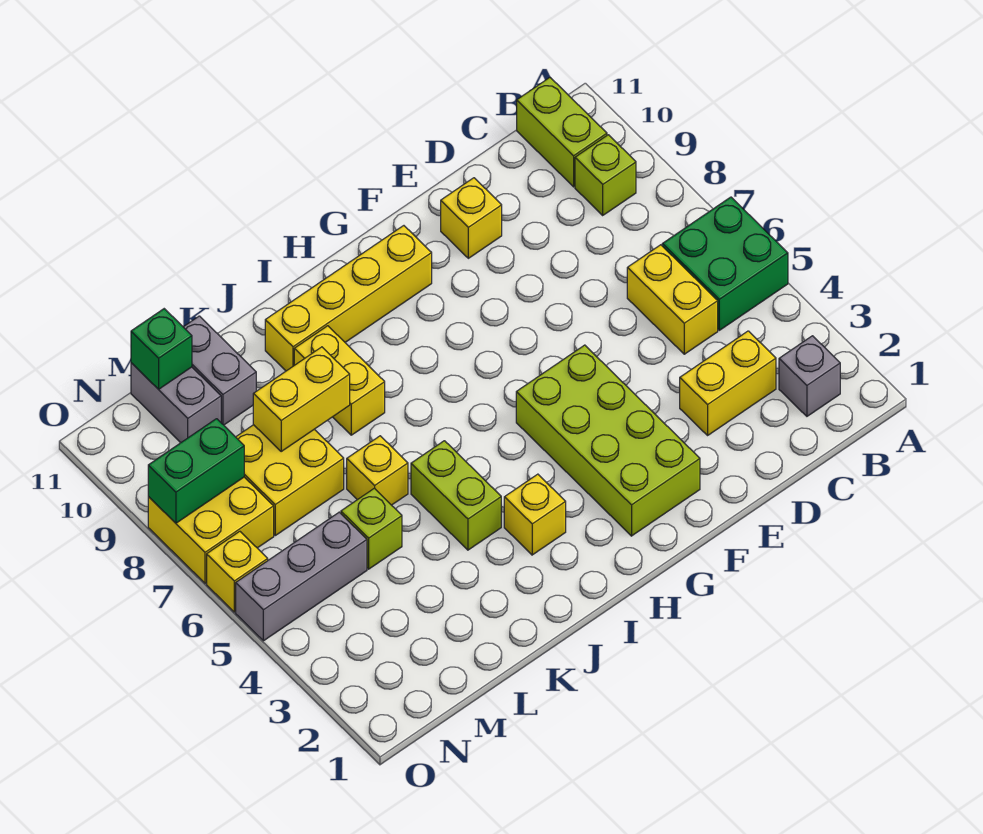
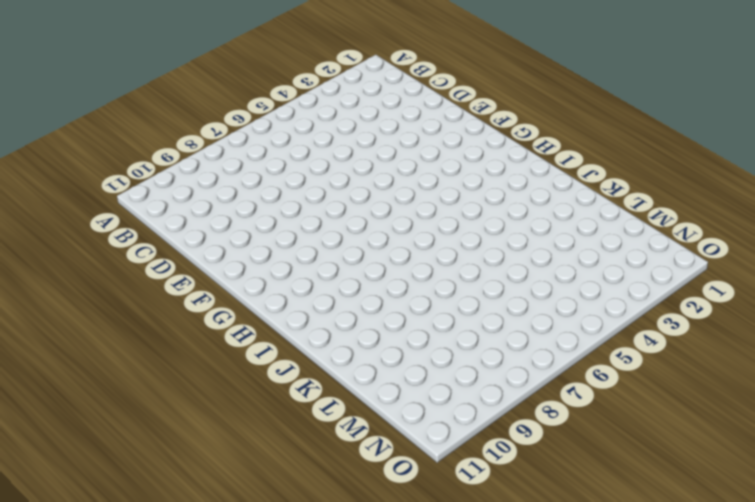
none -> green brick A5:B6 level 1
none -> grey brick B2 level 1
none -> lime brick B9 level 1

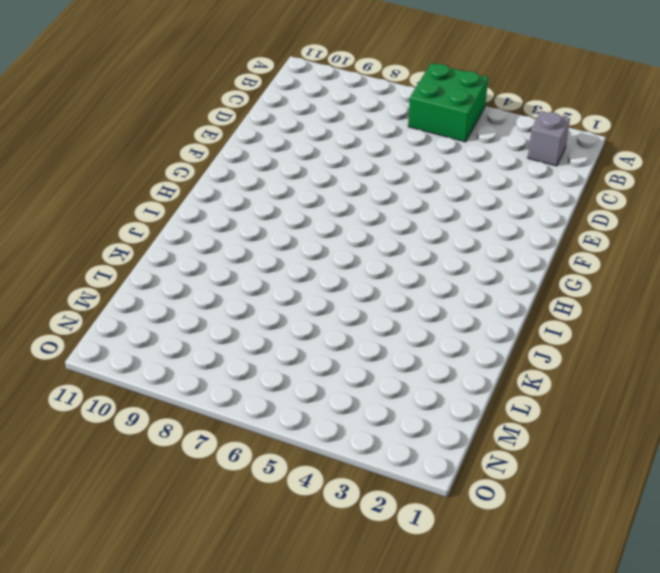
none -> lime brick B9 level 1
none -> lime brick B10:B11 level 1
none -> yellow brick C3:D3 level 1

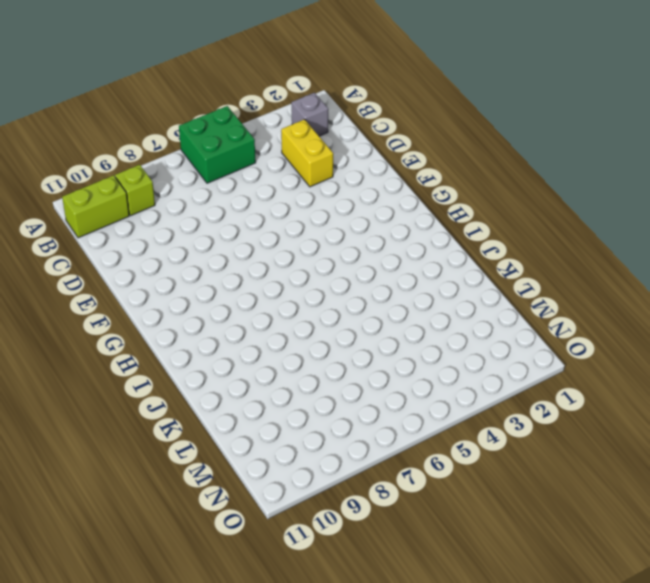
none -> yellow brick C5:C6 level 1
none -> yellow brick E10 level 1
none -> lime brick F2:G5 level 1

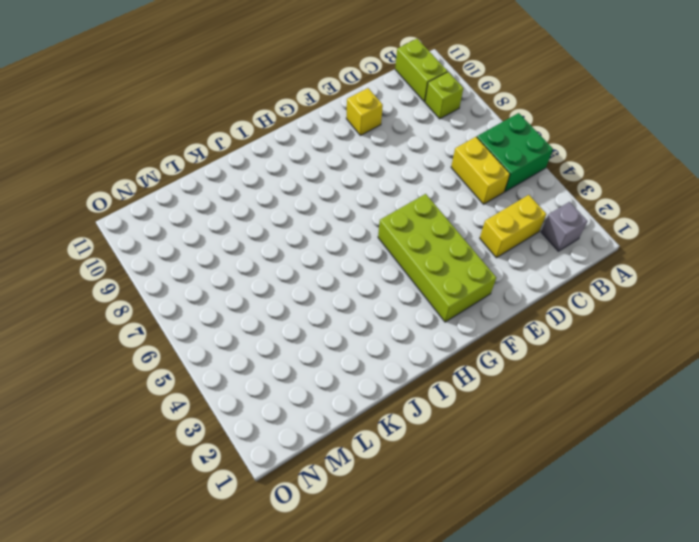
none -> yellow brick G10:J10 level 1
none -> yellow brick I3 level 1
none -> lime brick J4:J5 level 1

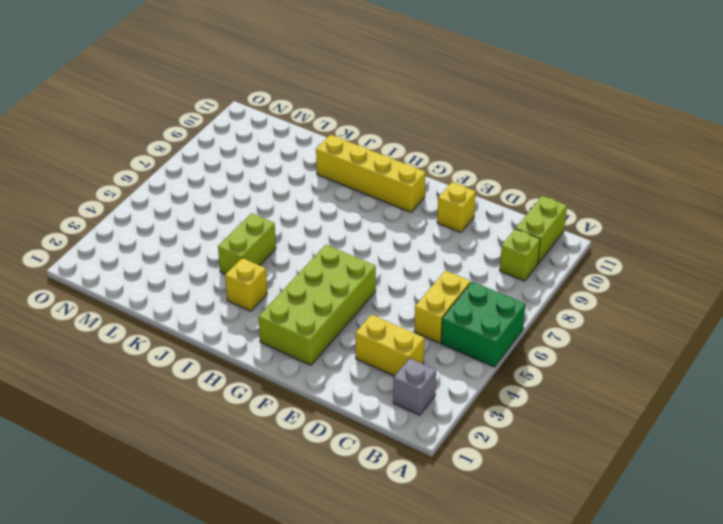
none -> yellow brick J8:J9 level 1
none -> yellow brick K6 level 1
none -> lime brick L5 level 1

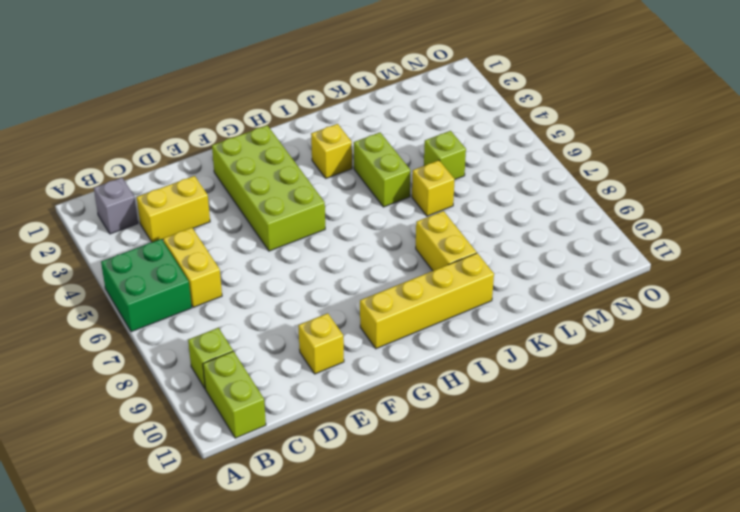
none -> yellow brick L7:M8 level 1
none -> grey brick L10:L11 level 1
none -> grey brick M5:O5 level 1

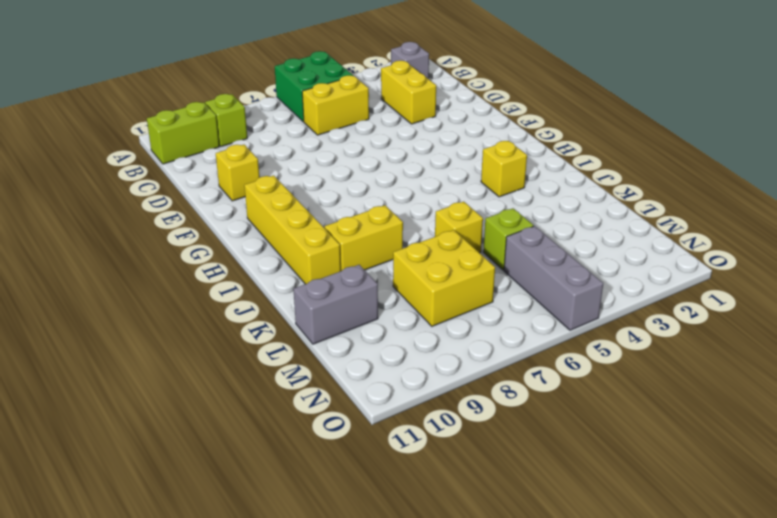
none -> lime brick F2:G5 level 1
none -> lime brick J4:J5 level 1
none -> grey brick M10:M11 level 1

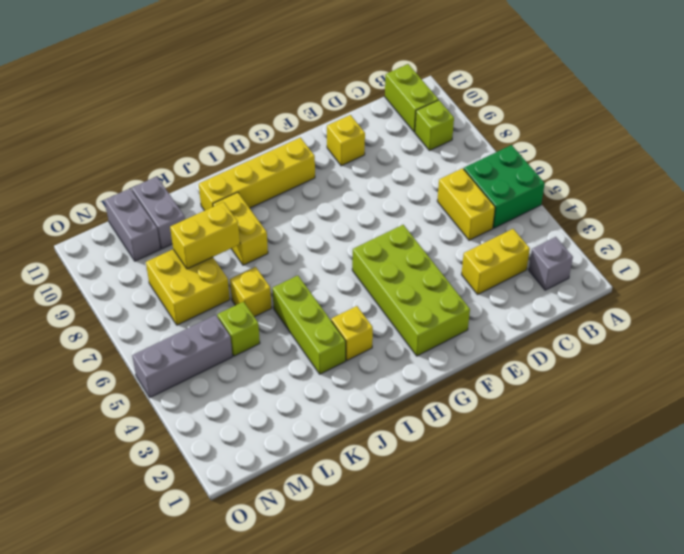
lime brick J3:J5 level 1 -> lime brick J4:J5 level 1
none -> yellow brick N7:O8 level 1
none -> yellow brick O6 level 1
none -> green brick M11 level 2

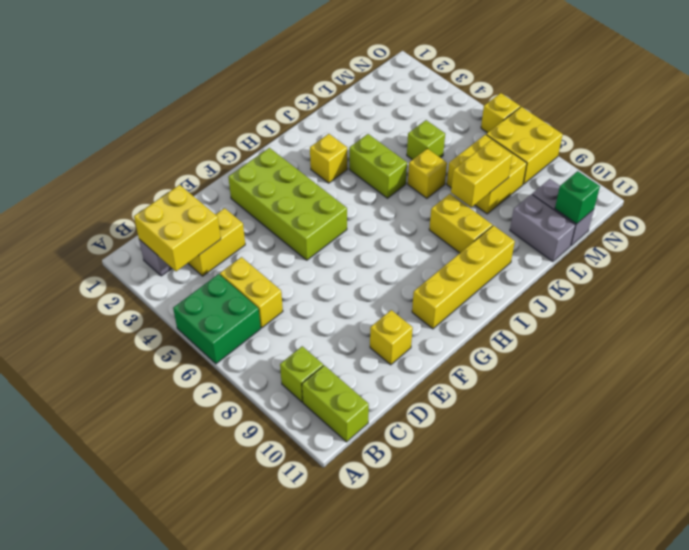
yellow brick B2:C3 level 2 -> none
none -> grey brick M5:O5 level 1
none -> green brick N8:O8 level 2

